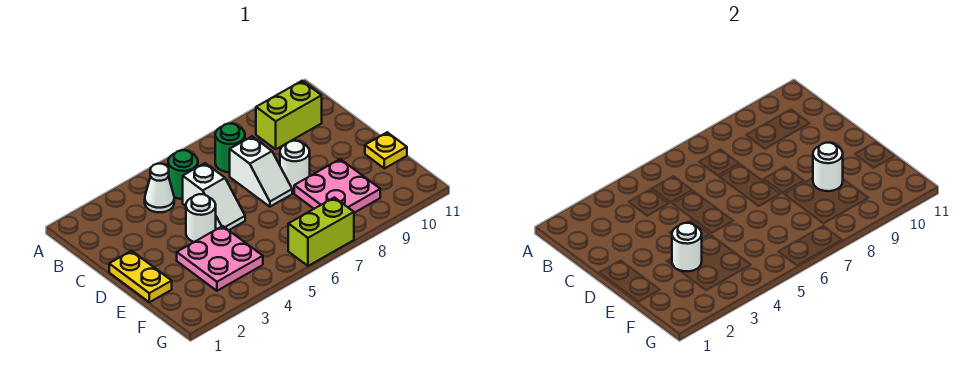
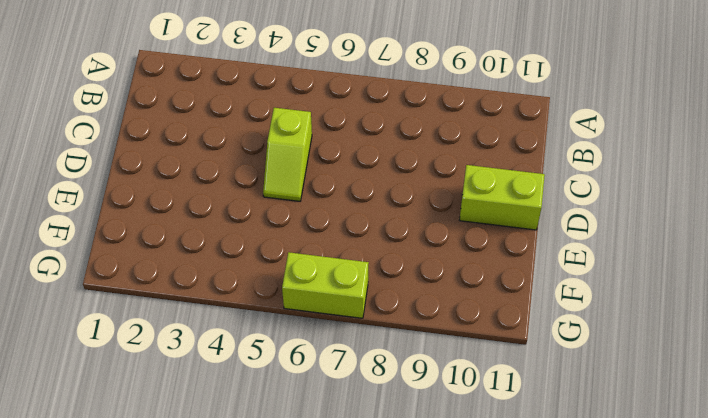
lime slope C5:D5 level 1 top C -> white slope C5:D5 level 1 top C
lime brick D10:D11 level 1 -> lime brick B9:B10 level 1
none -> white cone B4 level 1
none -> green round brick B5 level 1
none -> green round brick B7 level 1

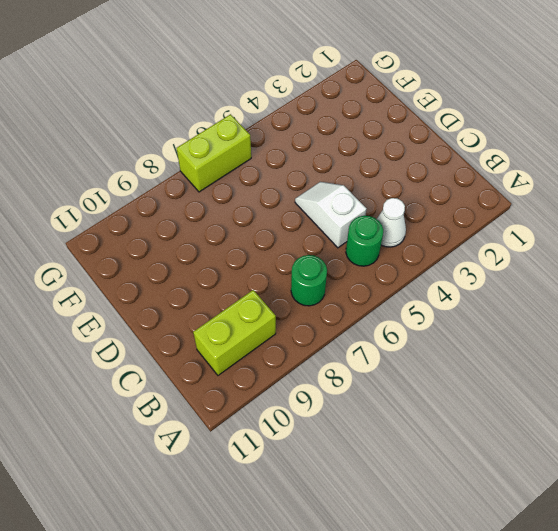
none -> white slope C7:D7 level 1 top C
none -> yellow plate D1:E1 level 1
none -> white round brick D4 level 1

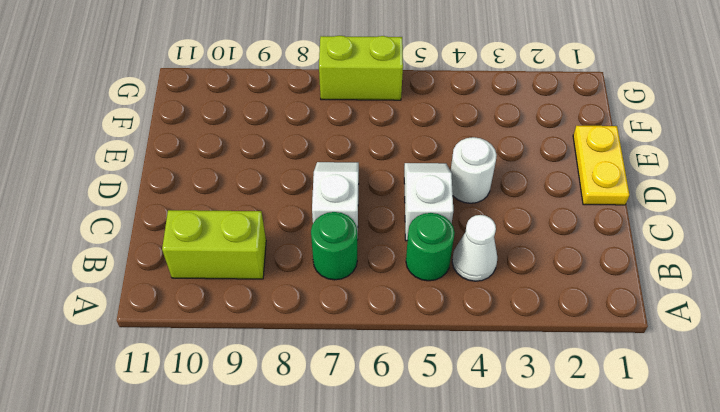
none -> white round brick D8 level 1
none -> pink plate E3:F4 level 1
none -> pink plate E8:F9 level 1

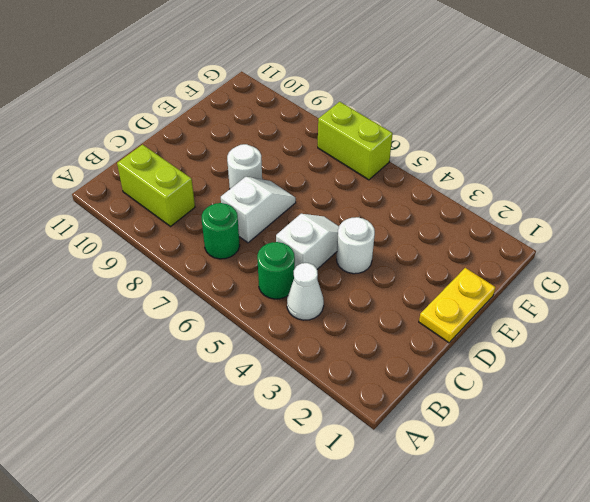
none -> pink plate E3:F4 level 1
none -> pink plate E8:F9 level 1
none -> yellow plate E11 level 1

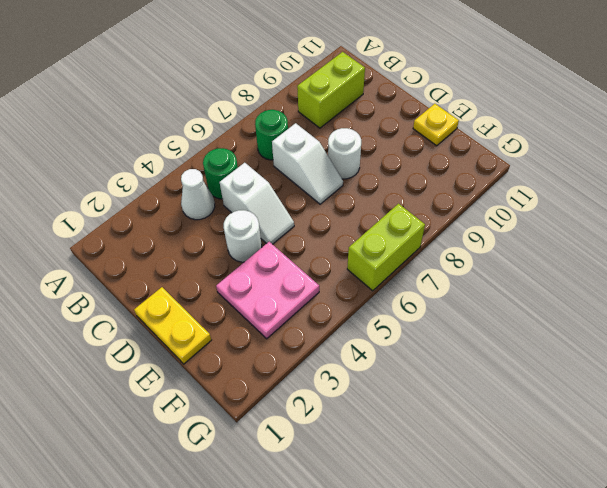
none -> pink plate E8:F9 level 1
none -> white round brick E3 level 2
none -> white round brick E9 level 2

